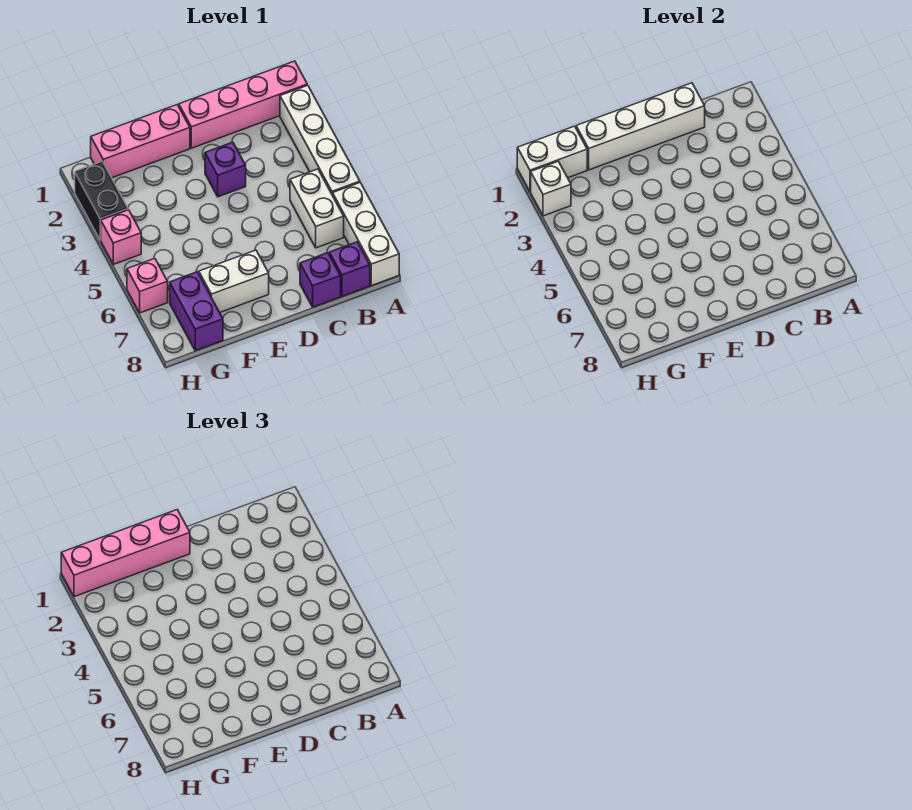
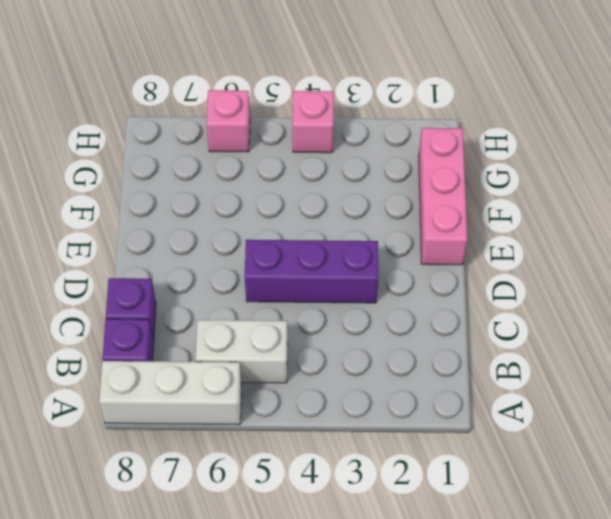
purple brick D3:D5 level 1 -> purple brick D3 level 1
none -> pink brick A1:D1 level 1
none -> white brick A2:A5 level 1
none -> white brick E7:F7 level 1

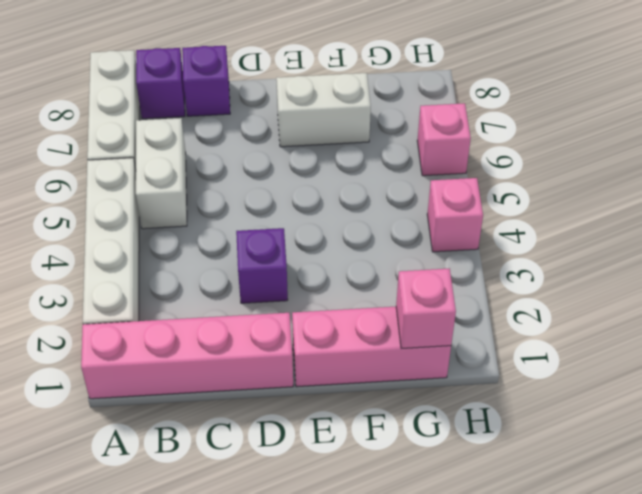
pink brick G1 level 2 -> white brick G1:H1 level 2
none -> purple brick G7:G8 level 1
none -> black brick H2:H3 level 1
none -> white brick C1:F1 level 2

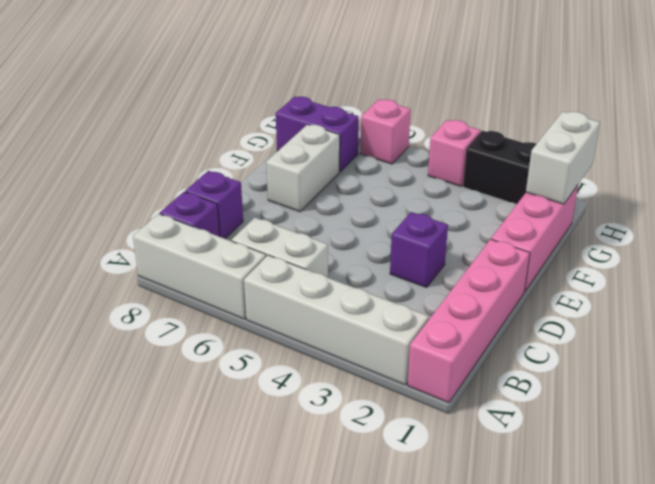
none -> white brick C1:F1 level 2
none -> white brick H2 level 2
none -> pink brick E1:H1 level 3

